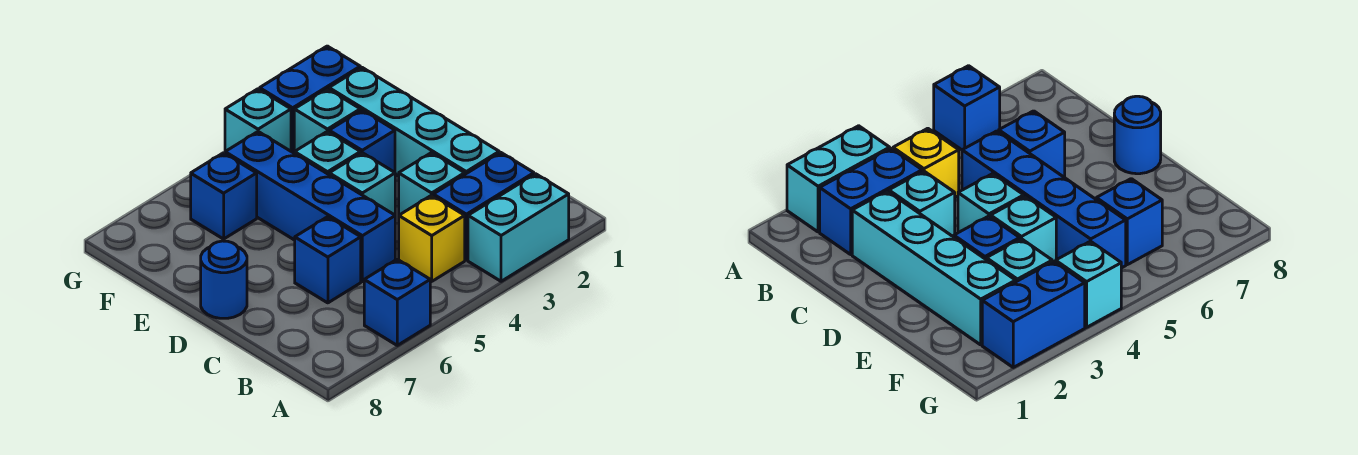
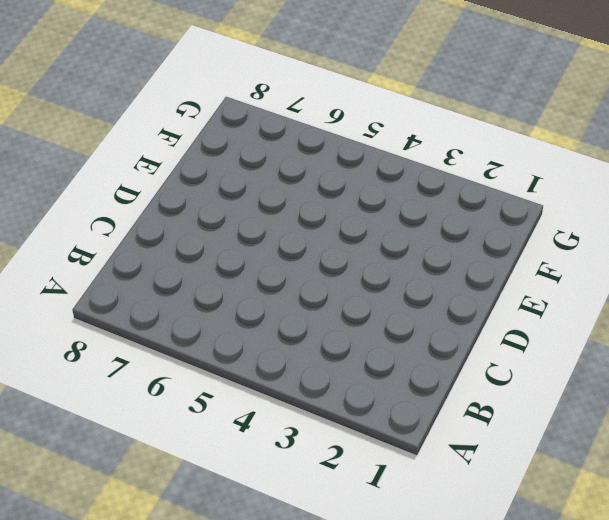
none -> cyan brick A2:A3 level 1
none -> blue brick A6 level 1
none -> blue brick B2:B3 level 1

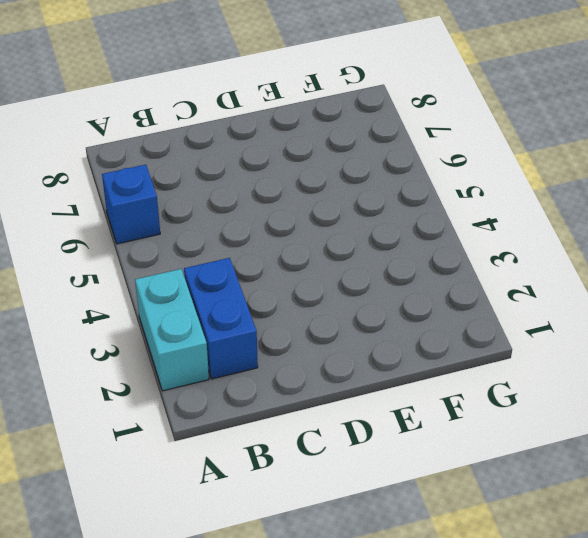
none -> yellow brick B4 level 1
none -> cyan brick C2:F2 level 1
none -> cyan brick C3 level 1

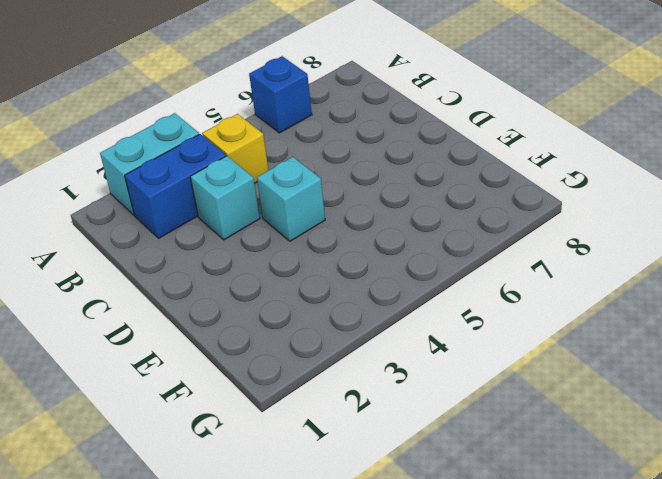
none -> cyan brick C2:F2 level 1
none -> blue brick C5:F5 level 1
none -> blue brick C6 level 1

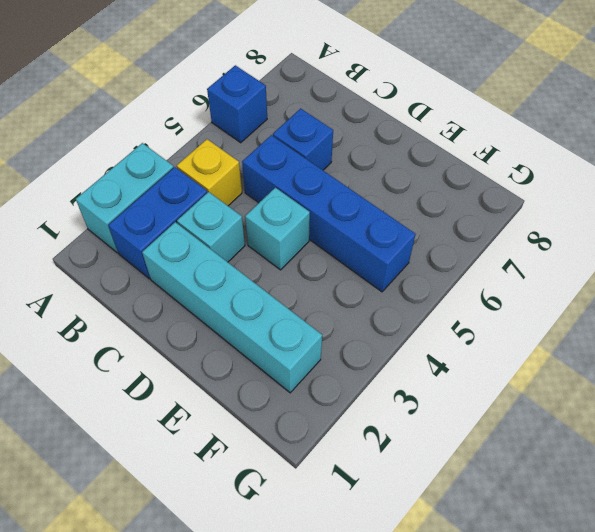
none -> blue round brick D8 level 1
none -> blue brick E3 level 1
none -> cyan brick E4 level 1

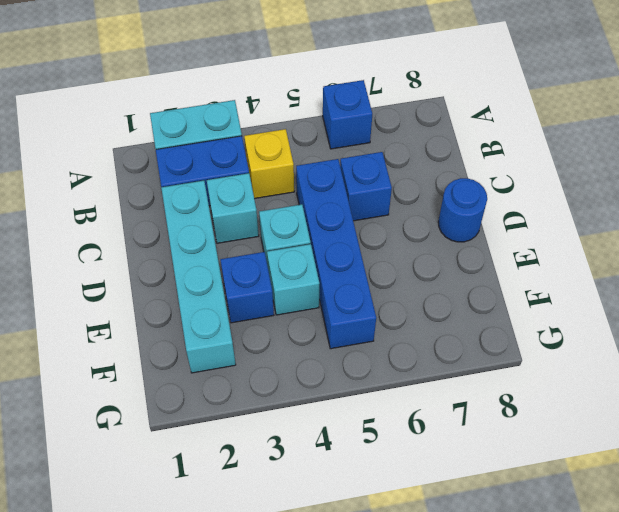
none -> cyan brick F3 level 1
none -> blue brick F6 level 1
none -> blue brick G2:G3 level 1

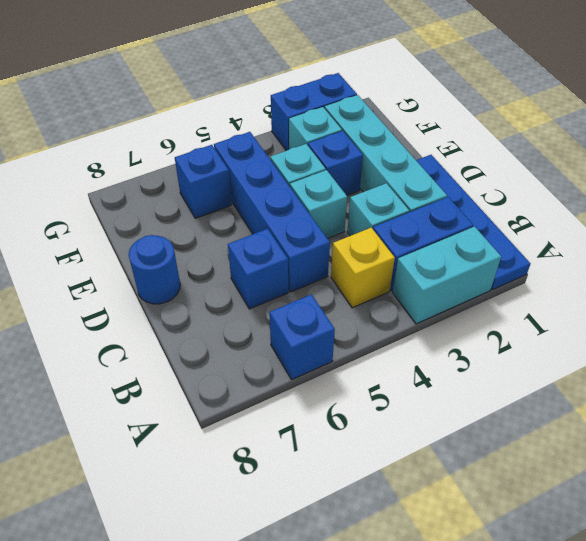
blue plate A1:D1 level 1 -> none
none -> cyan brick G4 level 1

